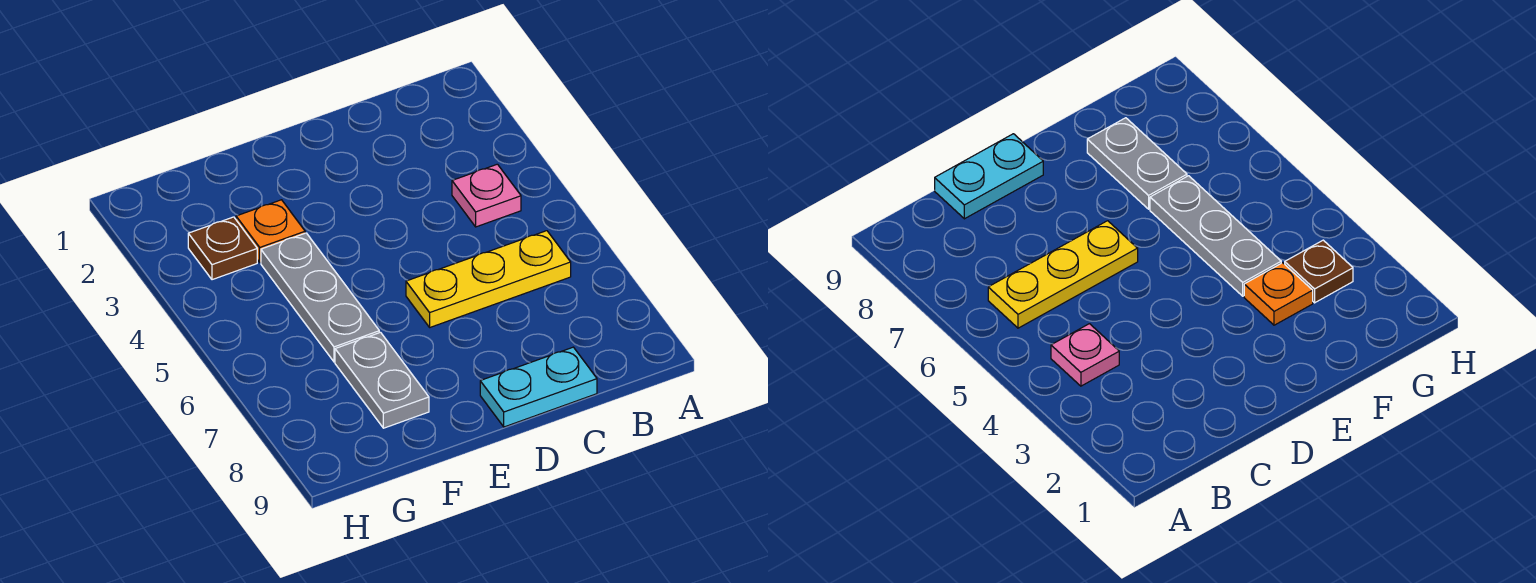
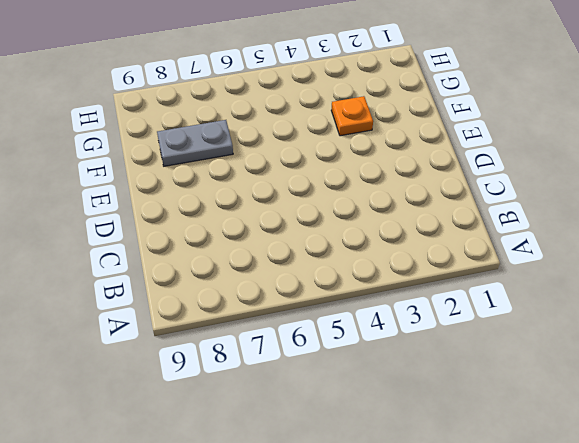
none -> pink plate B4 level 1
none -> yellow plate B6:D6 level 1

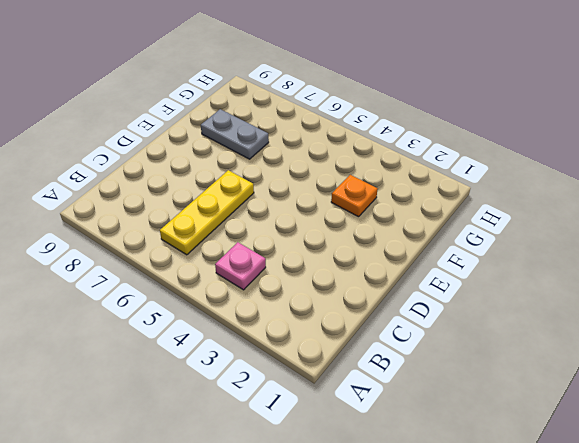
none -> cyan plate C9:D9 level 1
none -> grey plate F4:F6 level 1

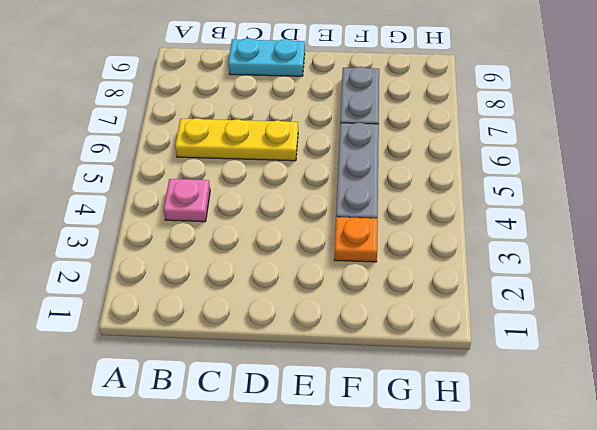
none -> brown plate G3 level 1

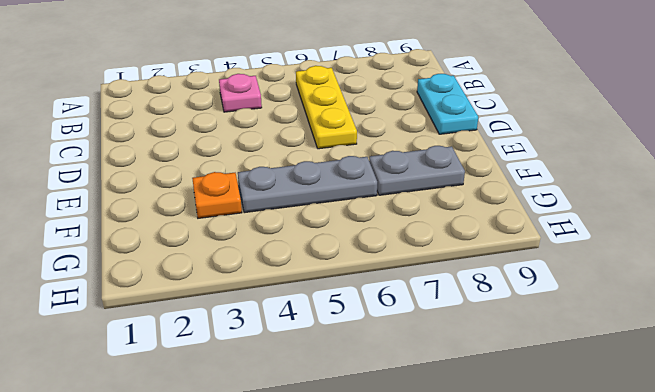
none -> brown plate G3 level 1

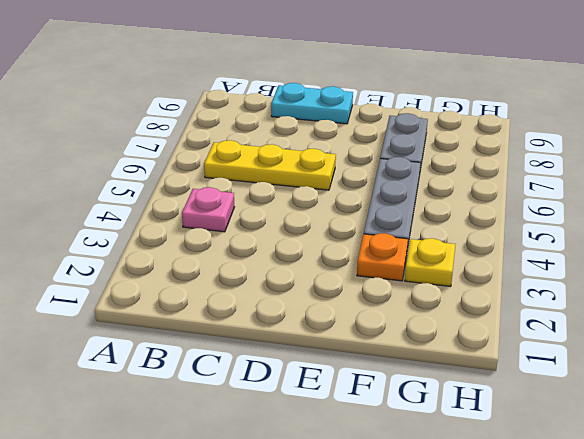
yellow plate G3 level 1 -> brown plate G3 level 1

